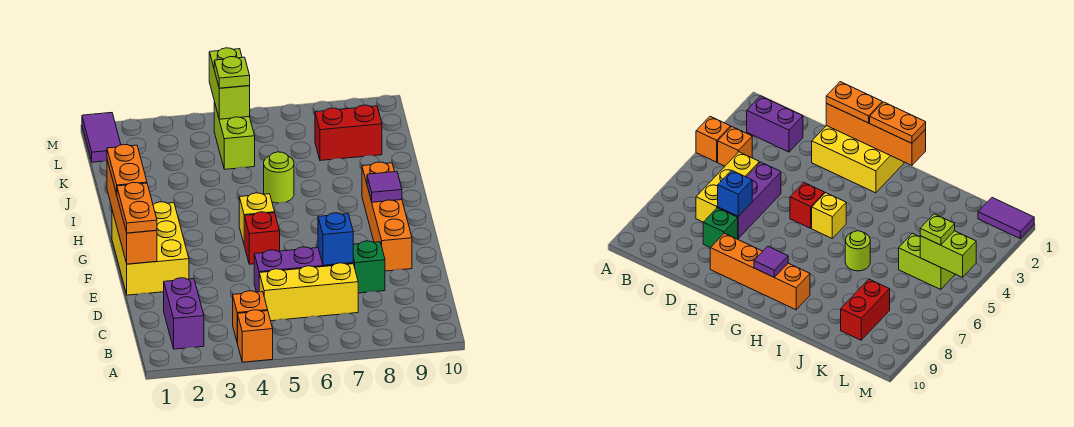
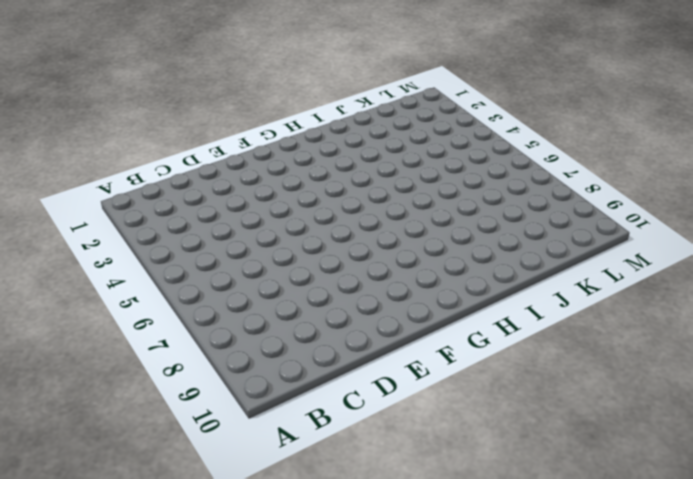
none -> orange brick A4 level 1
none -> purple brick B2:C2 level 1
none -> orange brick B4 level 1

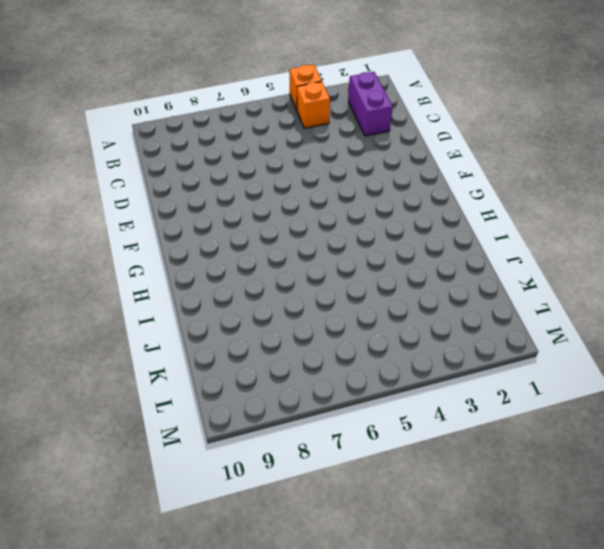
none -> yellow brick C5:C7 level 1
none -> purple brick D5:D7 level 1
none -> green brick D8 level 1

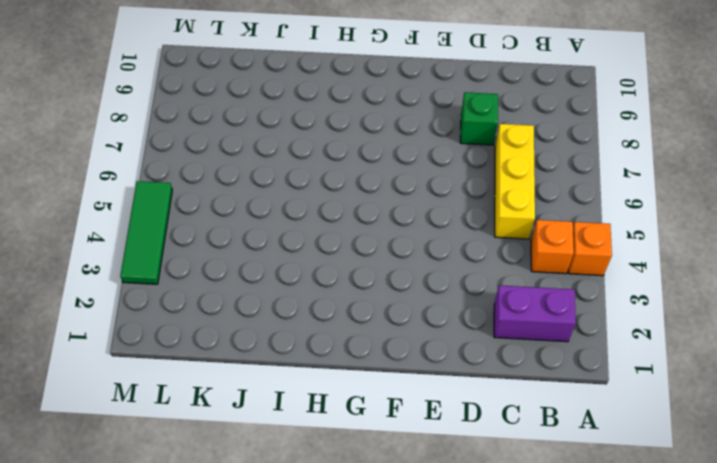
green tile M3:M5 level 1 -> none
none -> purple brick D5:D7 level 1
none -> yellow brick E1:G2 level 1
none -> orange brick E9:H9 level 1

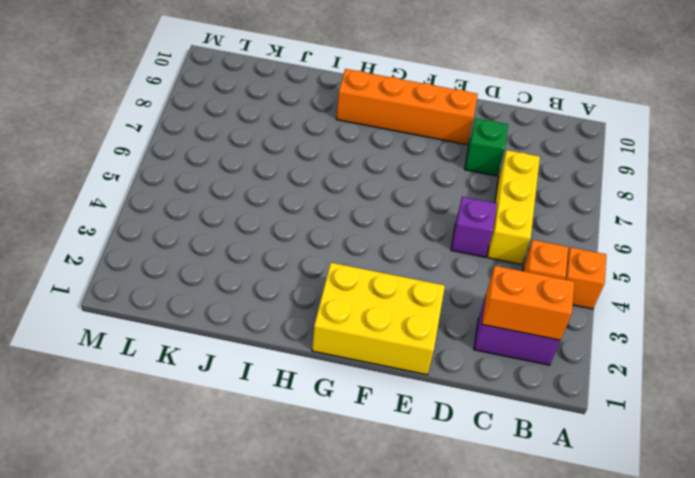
orange brick B2:C2 level 2 -> none
purple brick D5 level 1 -> purple brick D5:D7 level 1
none -> red brick F5 level 1
none -> yellow brick G5 level 1
none -> lime round brick I6 level 1

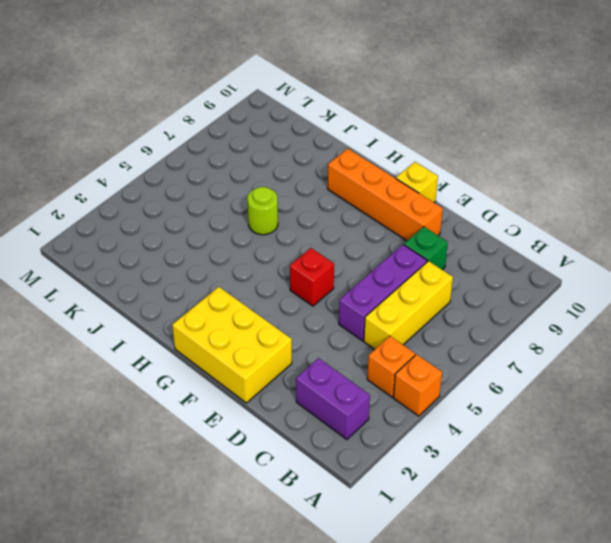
yellow brick F10 level 1 -> yellow brick G5 level 1
none -> lime brick K5:L5 level 1
none -> red brick K8:K9 level 1
none -> purple tile L1:M1 level 1

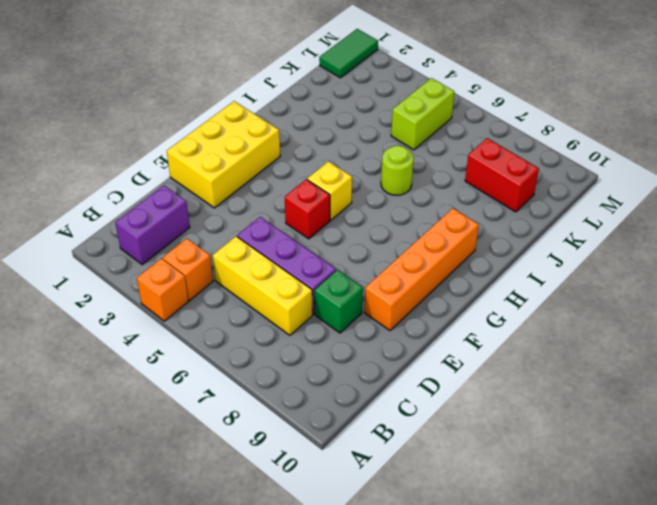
green tile L1:M1 level 1 -> purple tile L1:M1 level 1
none -> blue brick D7 level 2
none -> orange brick E1:H1 level 2
none -> purple tile G9 level 2

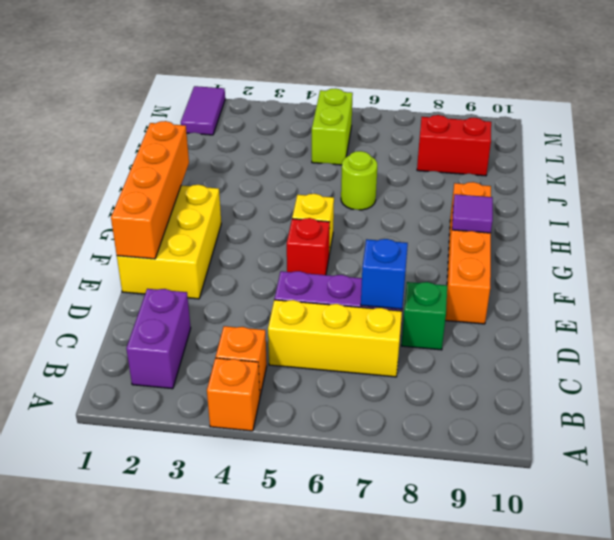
none -> lime brick L5:M5 level 2
none -> orange plate E1:F1 level 3
none -> orange plate G1:H1 level 3

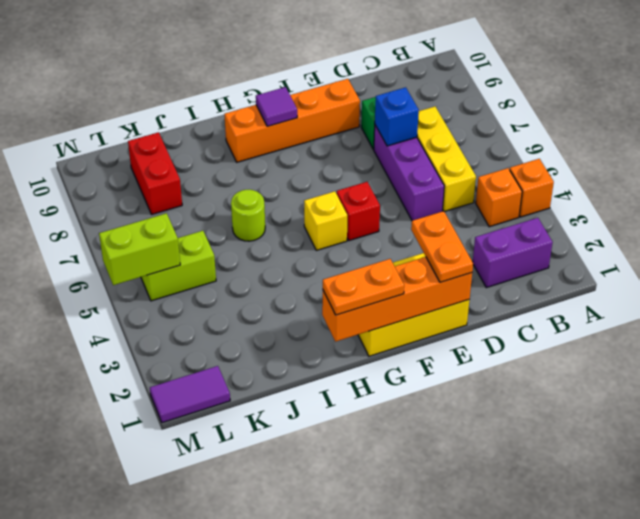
orange plate E1:E2 level 3 -> orange plate E1:F1 level 3
none -> lime plate L5 level 3

